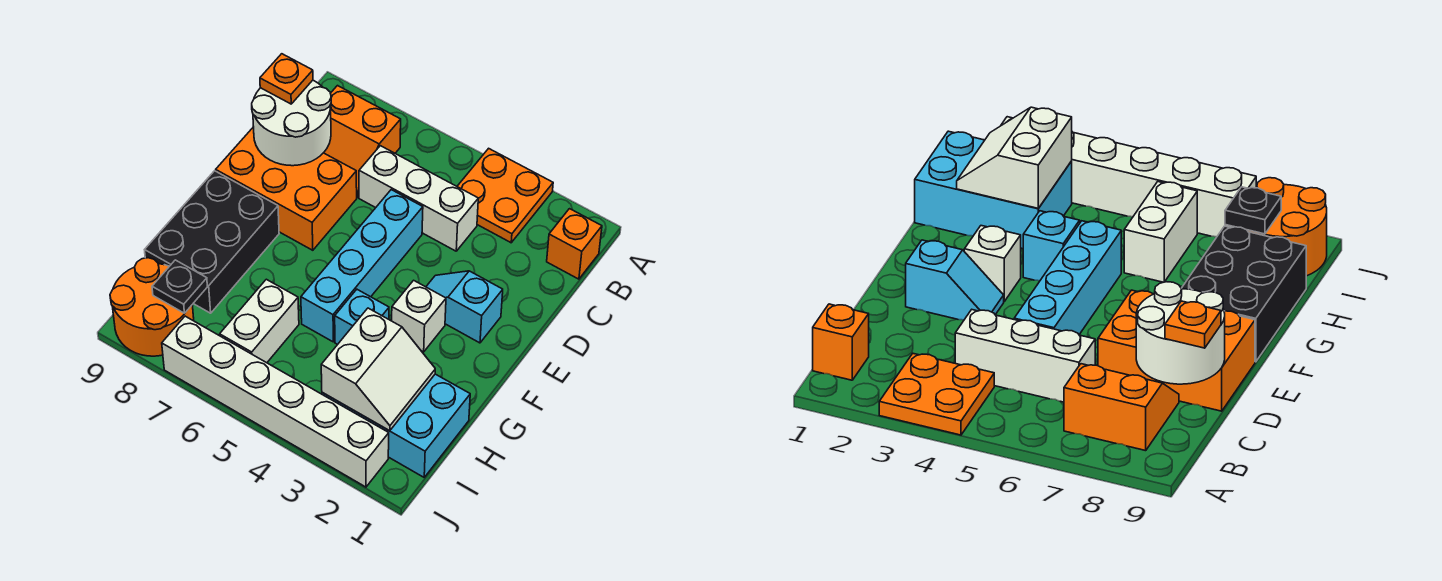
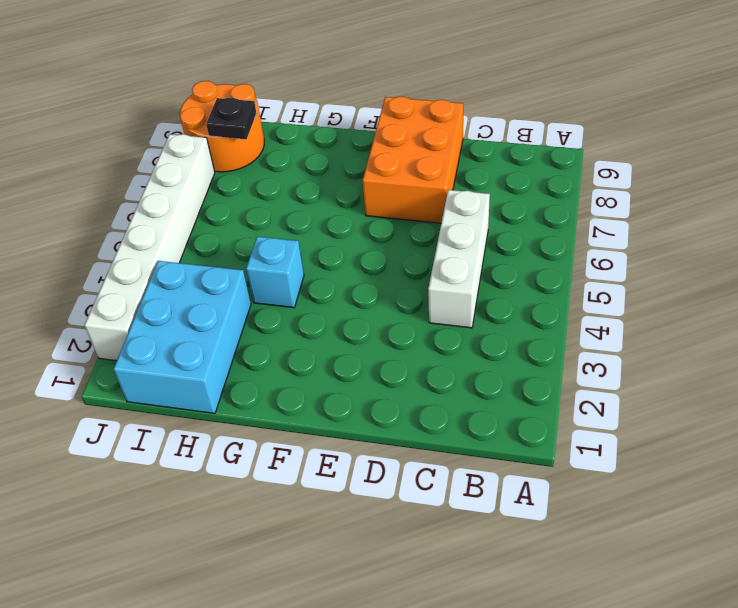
none -> orange plate A3:B4 level 1
none -> orange brick B1 level 1
none -> orange slope B7:C8 level 1 top B

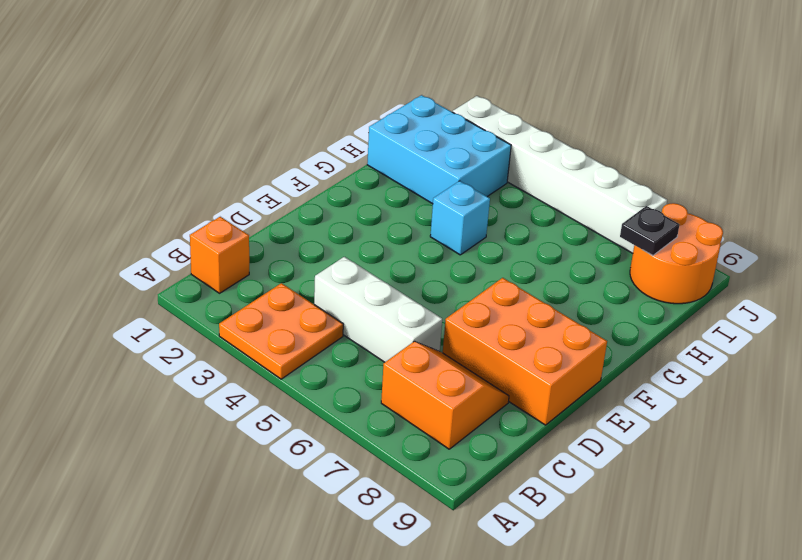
none -> cyan brick D5:G5 level 1
none -> cyan slope E2:E3 level 1 top 2
none -> white brick F3 level 1

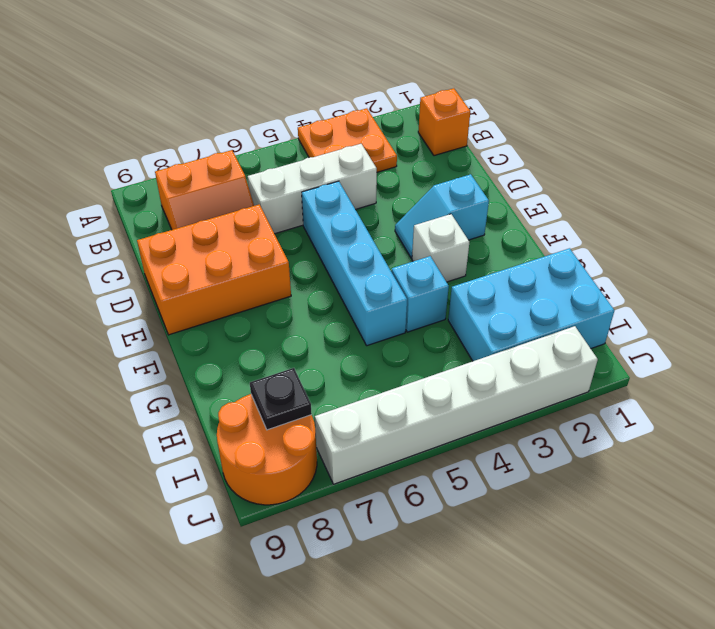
none -> black brick F8:H9 level 1
none -> white brick H6:I6 level 1
none -> white round brick C8:D9 level 2

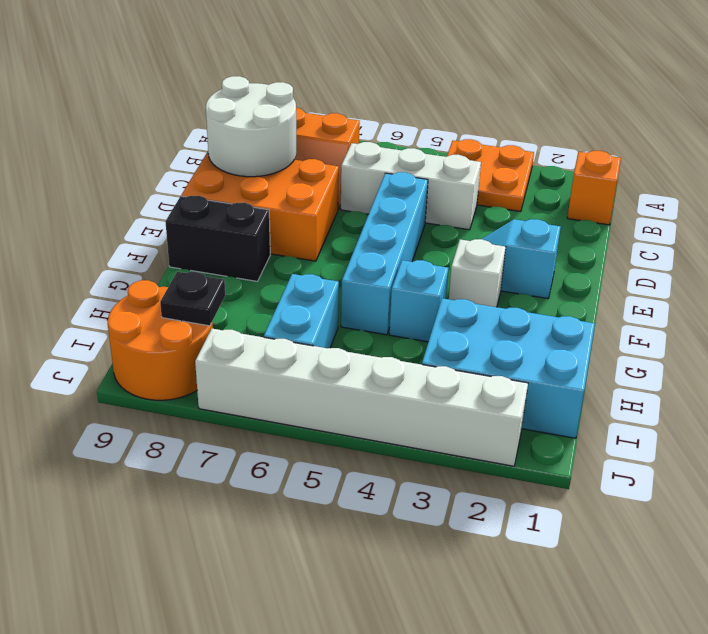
black brick F8:F9 level 1 -> black brick F8:H9 level 1
cyan brick H6:I6 level 1 -> white brick H6:I6 level 1
none -> white slope H2:I3 level 2 top 3
none -> orange plate C9 level 3

